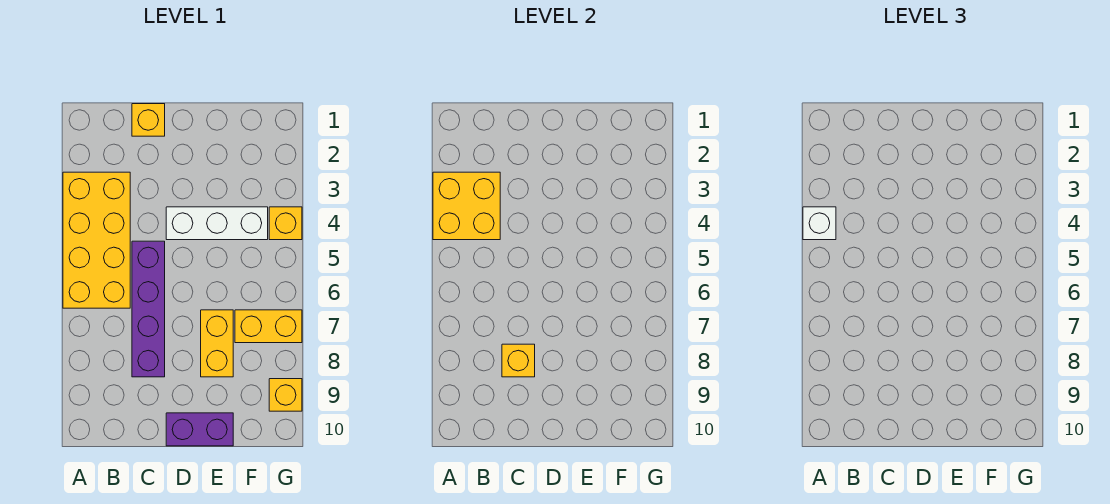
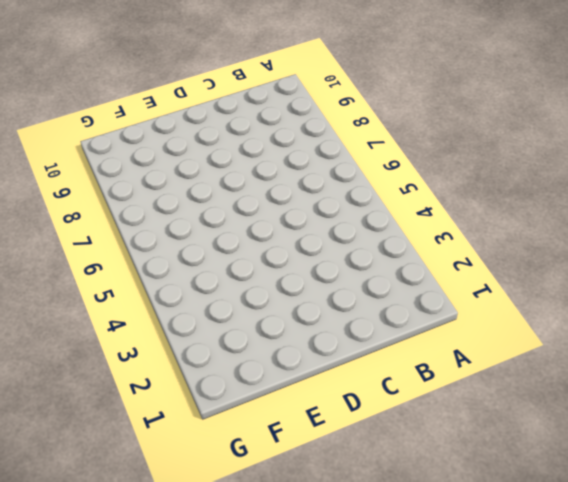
none -> yellow brick A3:B6 level 1
none -> yellow brick C1 level 1
none -> purple brick C5:C8 level 1

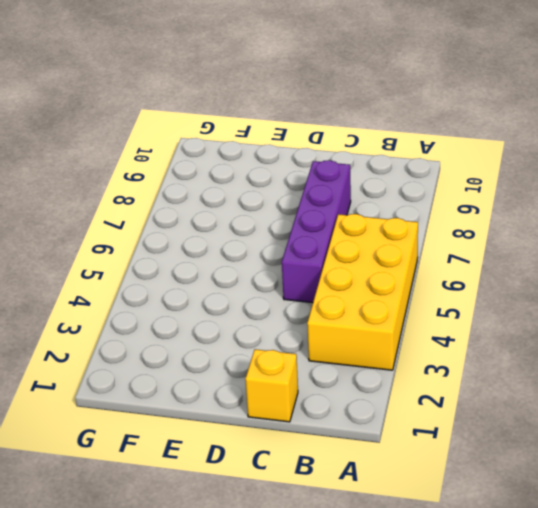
none -> white brick D4:F4 level 1
none -> purple brick D10:E10 level 1
none -> yellow brick E7:E8 level 1

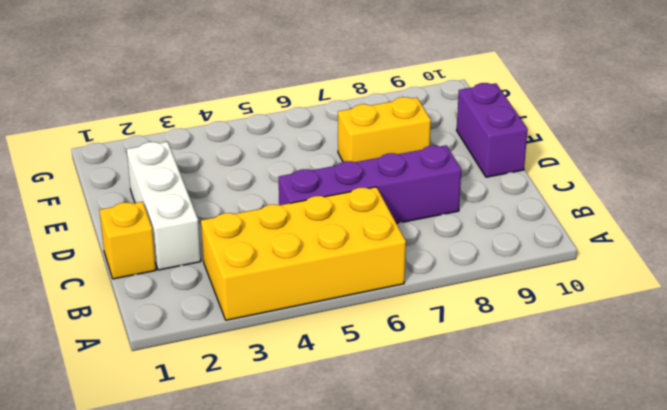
white brick C2:E2 level 1 -> white brick D4:F4 level 1
none -> yellow brick F7:G7 level 1
none -> yellow brick G4 level 1
none -> yellow brick G9 level 1

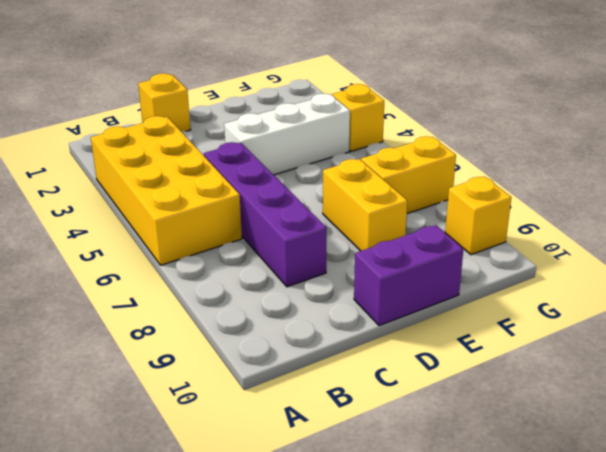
none -> yellow brick A3:B4 level 2
none -> yellow brick C8 level 2
none -> white brick A4 level 3

